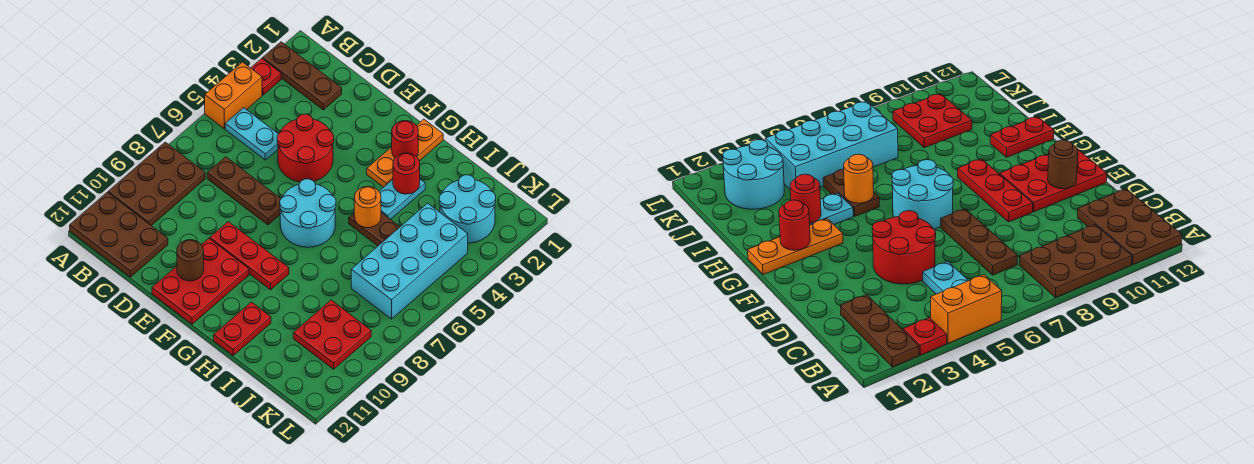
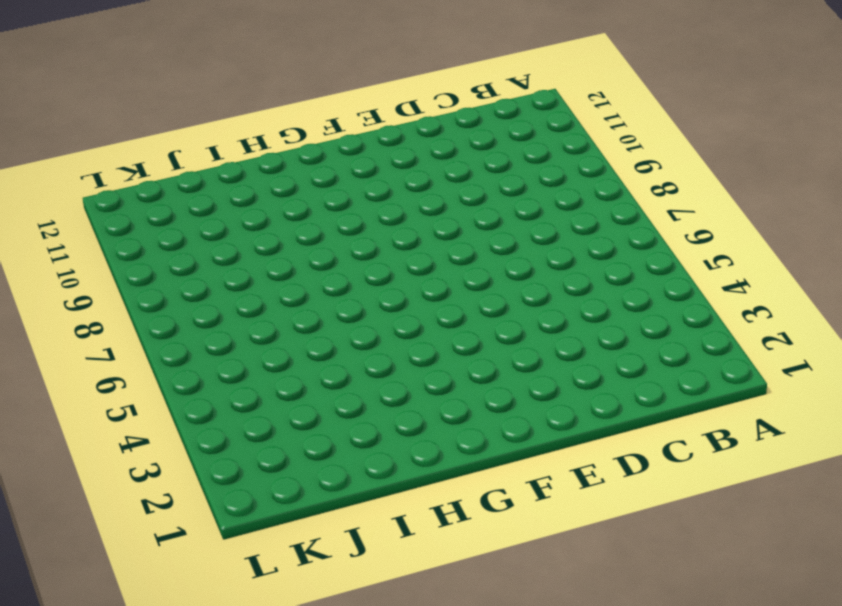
none -> brown plate A2:C2 level 1
none -> red plate A3 level 1
none -> orange brick A4:A5 level 1

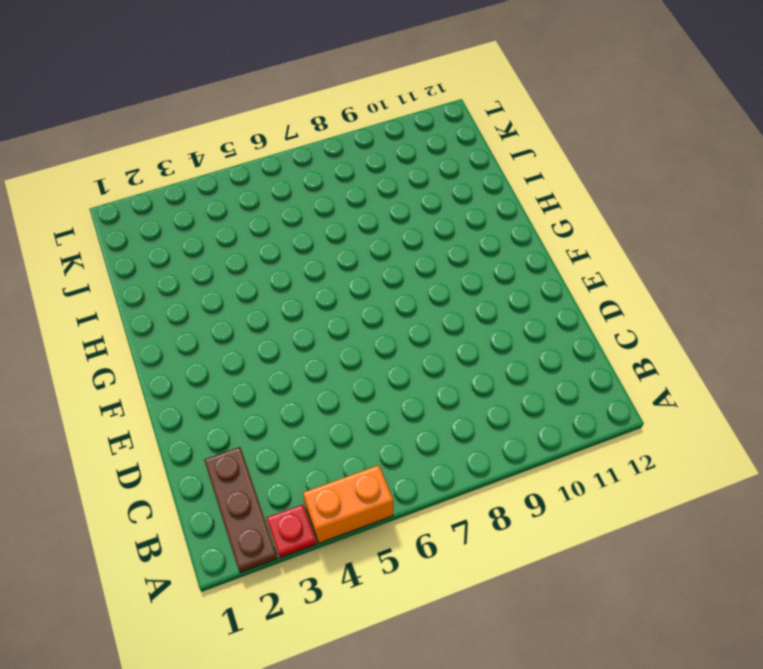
none -> brown plate A8:B10 level 1
none -> brown plate A11:C12 level 1
none -> cyan plate B5:C5 level 1

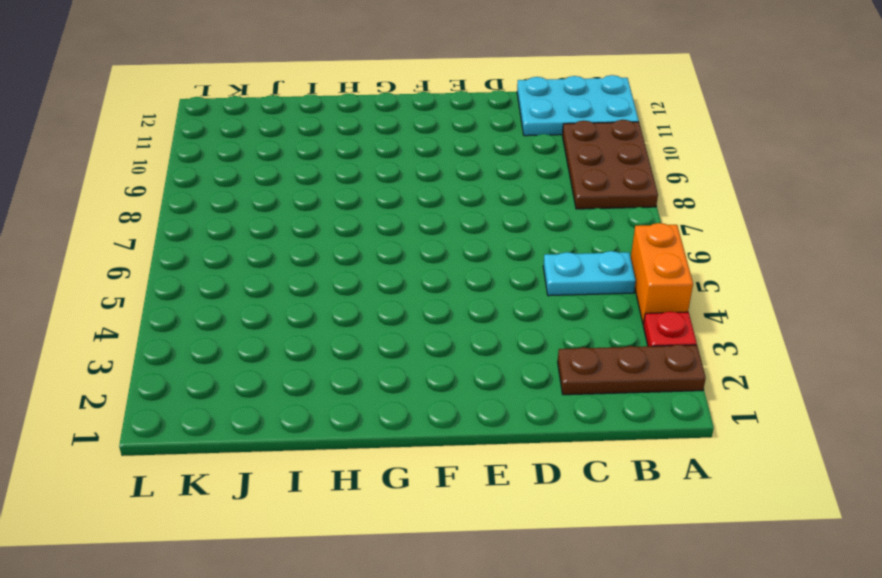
cyan plate A11:C12 level 1 -> brown plate A11:C12 level 1
none -> brown plate C7:E7 level 1
none -> red round brick D4:E5 level 1
none -> red plate E9:G9 level 1

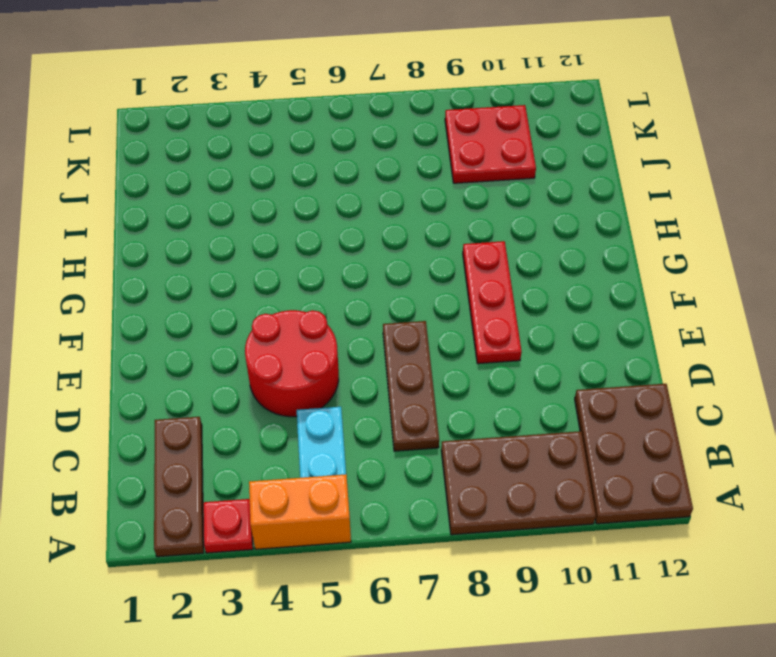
none -> red plate E10:F12 level 1
none -> cyan round brick F6:G7 level 1
none -> orange plate G1:G3 level 1

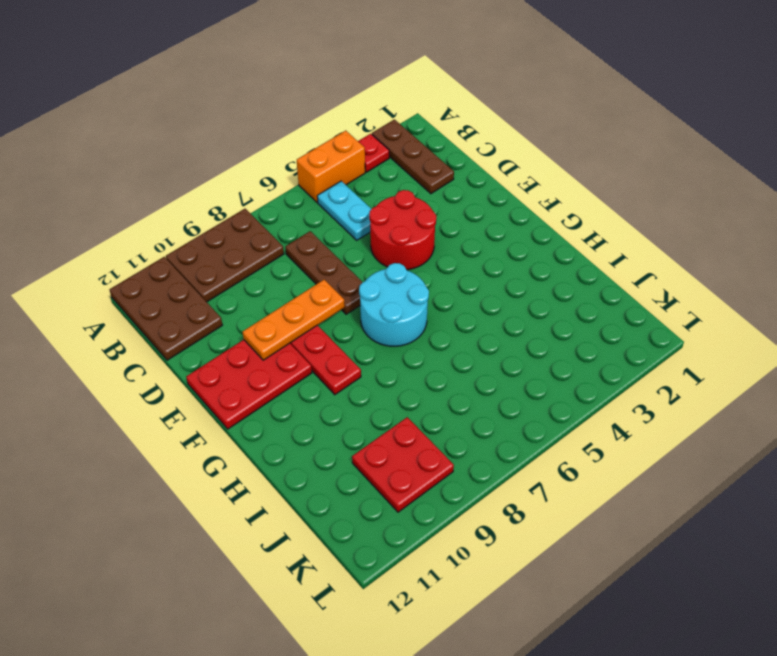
orange plate E8:E10 level 2 -> orange plate G1:G3 level 1
none -> cyan plate H3:H4 level 1
none -> brown plate H5:I5 level 1
none -> red plate H11:H12 level 1

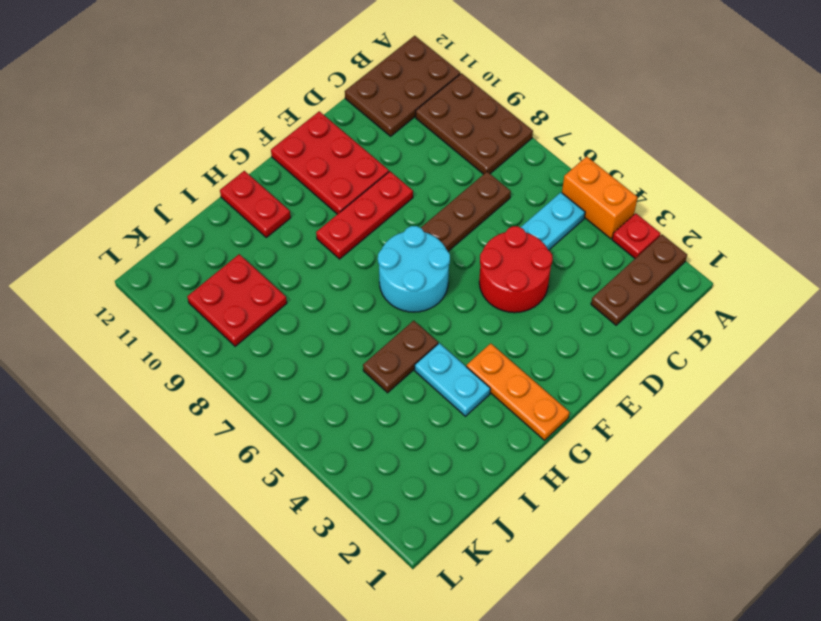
none -> cyan round brick J2:K3 level 1
none -> cyan brick J4:K7 level 1
none -> brown round brick E11 level 2

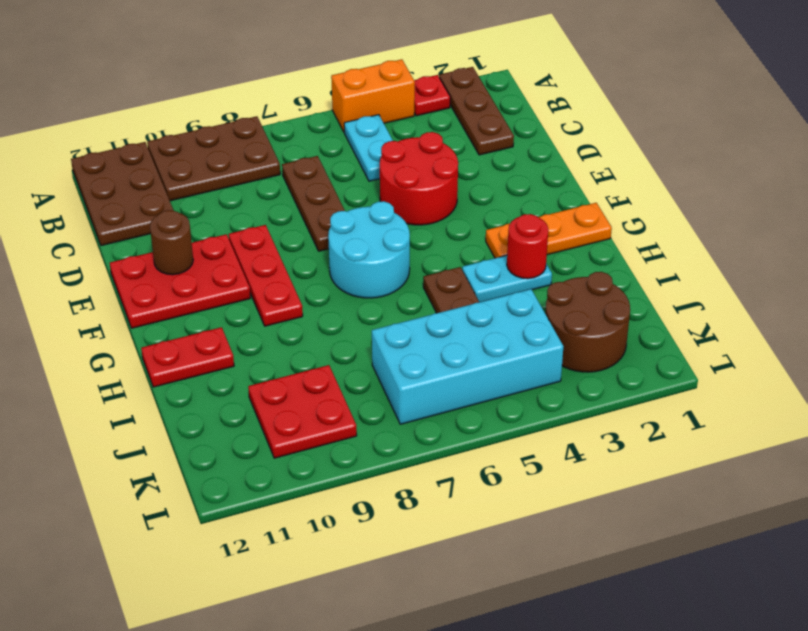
brown round brick J2:K3 level 1 -> cyan round brick J2:K3 level 1
none -> red round brick G2 level 2
none -> orange round brick H5 level 2

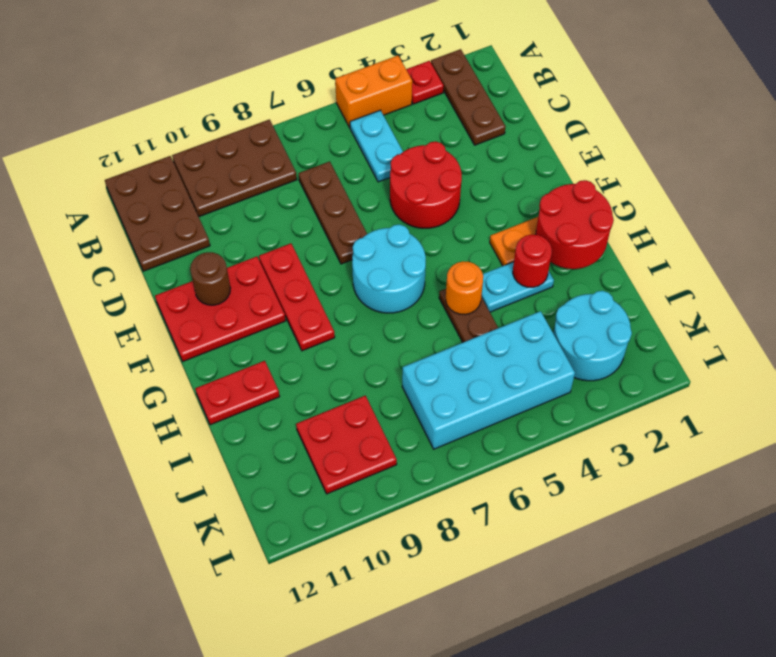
red round brick G1:H2 level 2 -> red round brick G2 level 2

